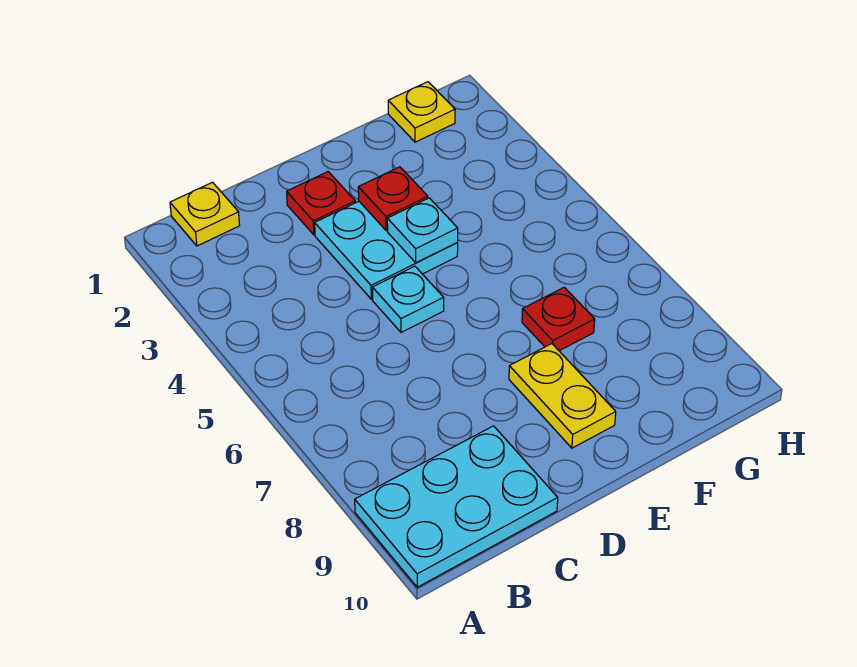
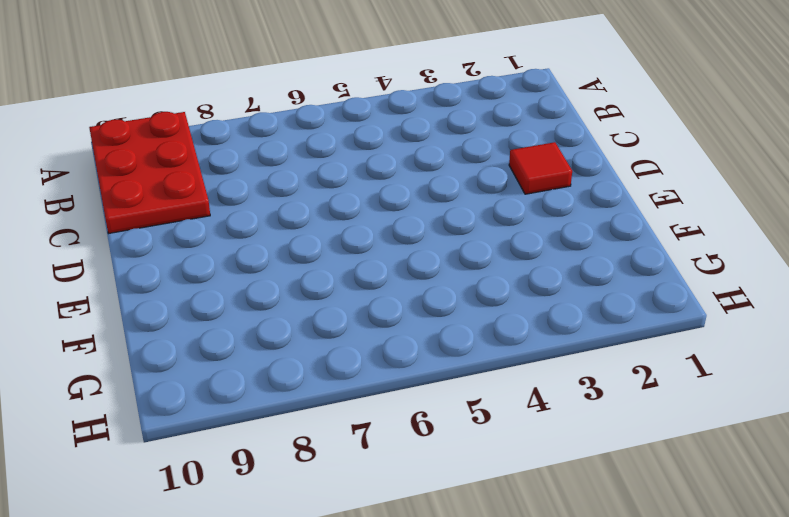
red plate A9:C10 level 1 -> cyan plate A9:C10 level 1
red tile D2 level 1 -> red plate D2 level 1
none -> yellow plate B1 level 1
none -> cyan plate D3:E4 level 1

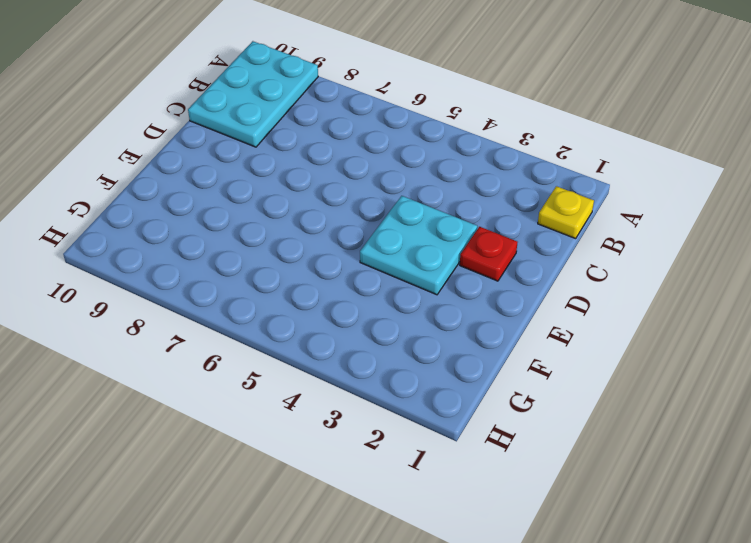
none -> cyan plate D5 level 1
none -> yellow plate E8:E9 level 1

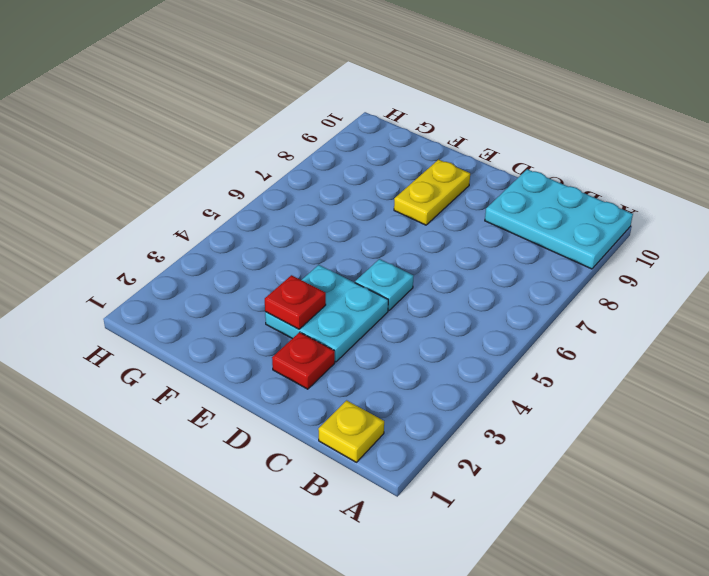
none -> red plate F7 level 1
none -> yellow plate G1 level 1

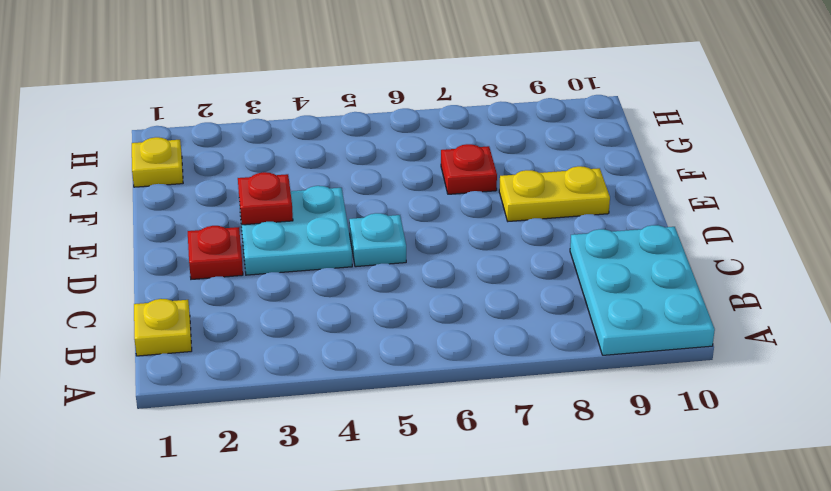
none -> cyan plate E4 level 2

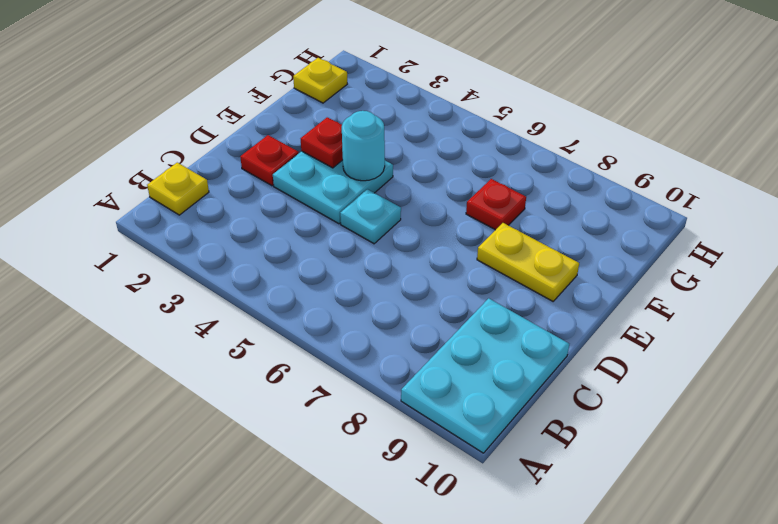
cyan round brick E4 level 2 -> cyan plate E4 level 2

